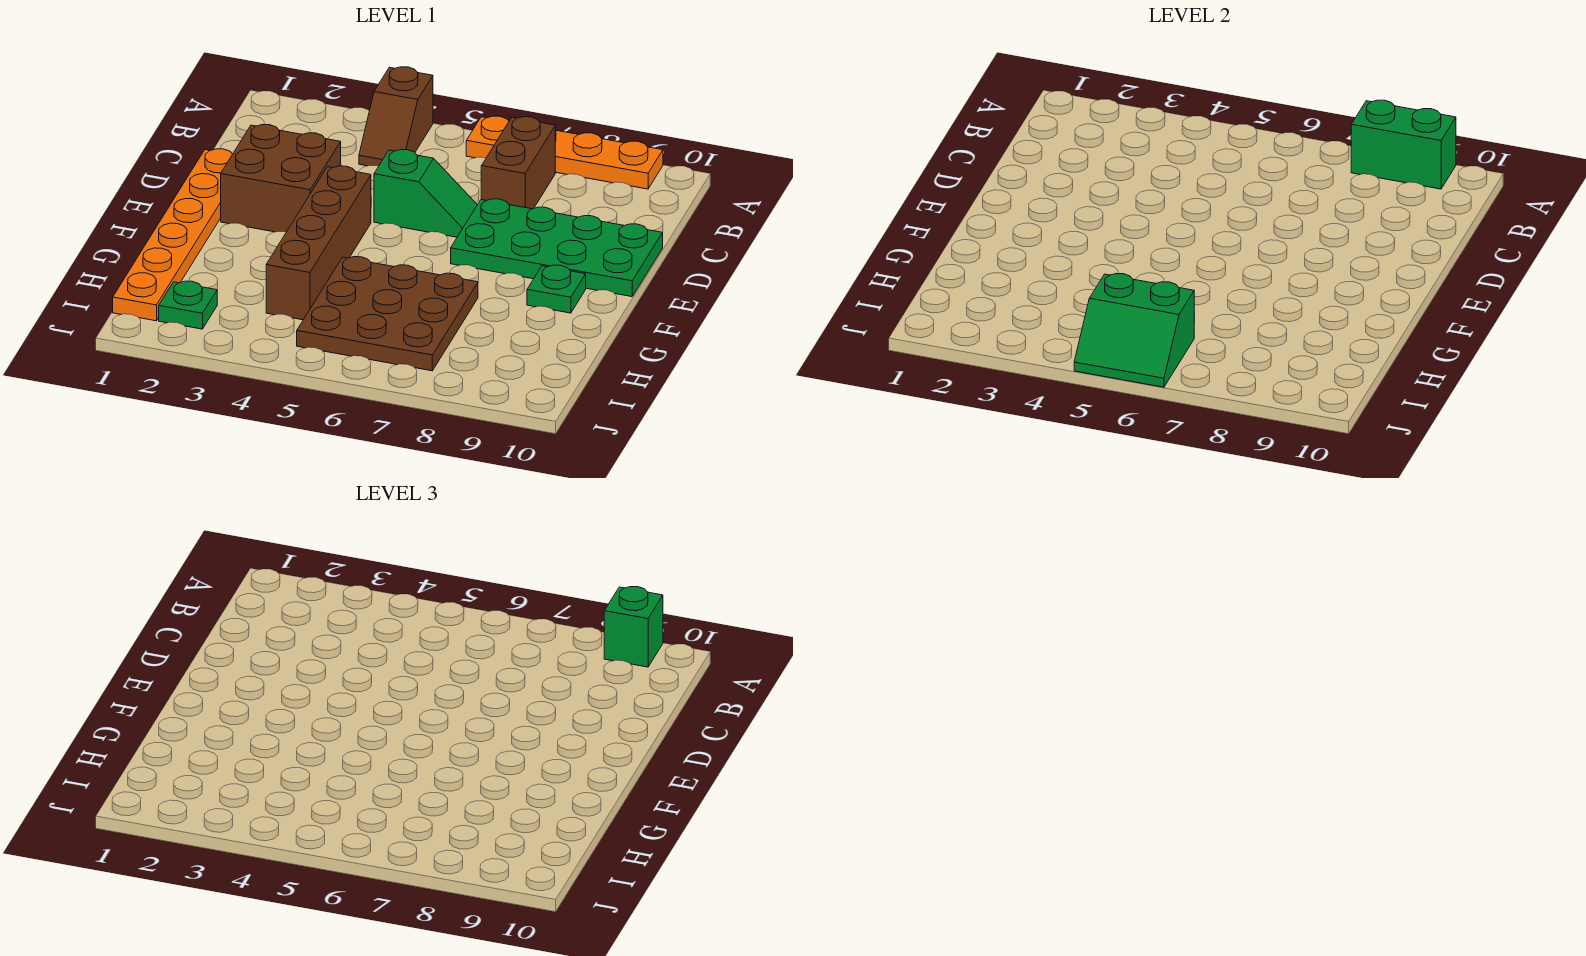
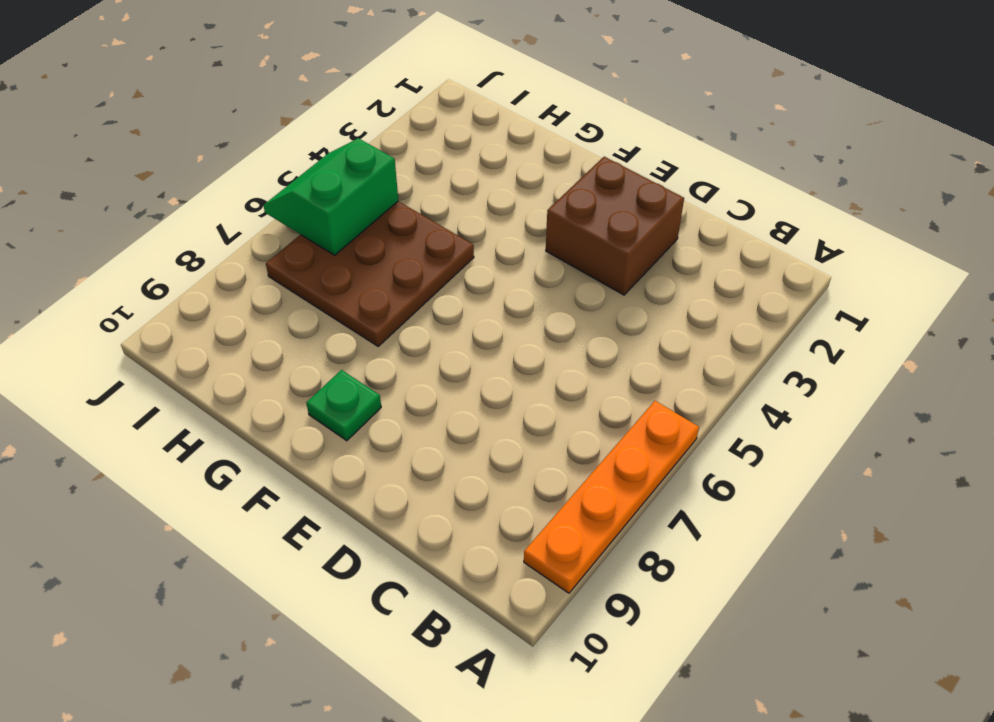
none -> brown slope A4:B4 level 1 top A
none -> brown brick B7:C7 level 1
none -> orange plate D1:I1 level 1

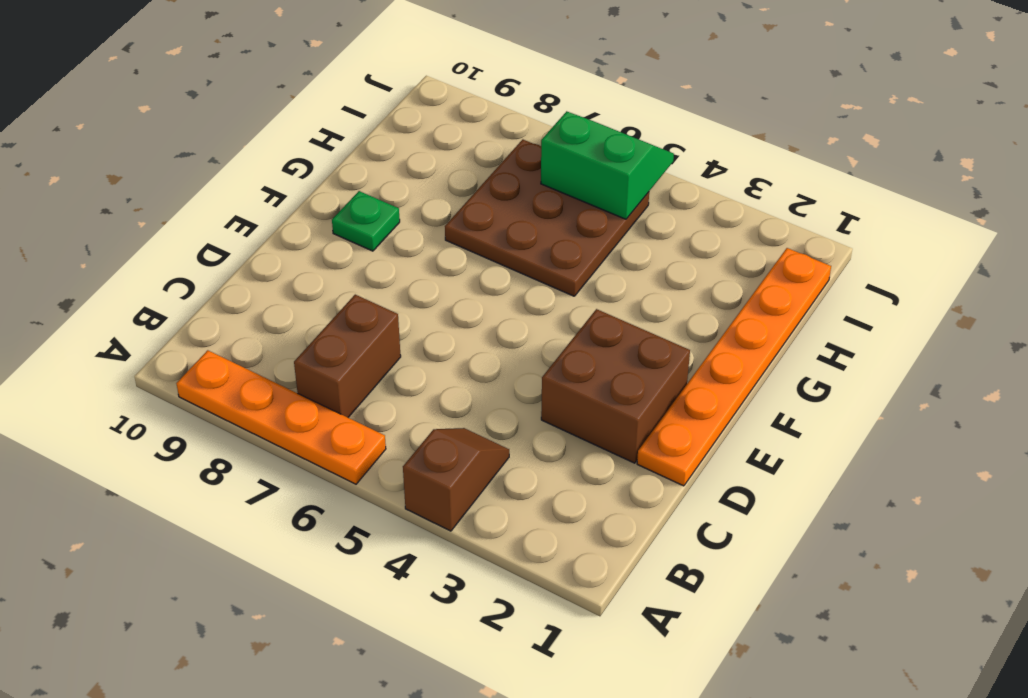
none -> green slope D5:D6 level 1 top 5
none -> green plate D7:E10 level 1
none -> brown brick E4:H4 level 1

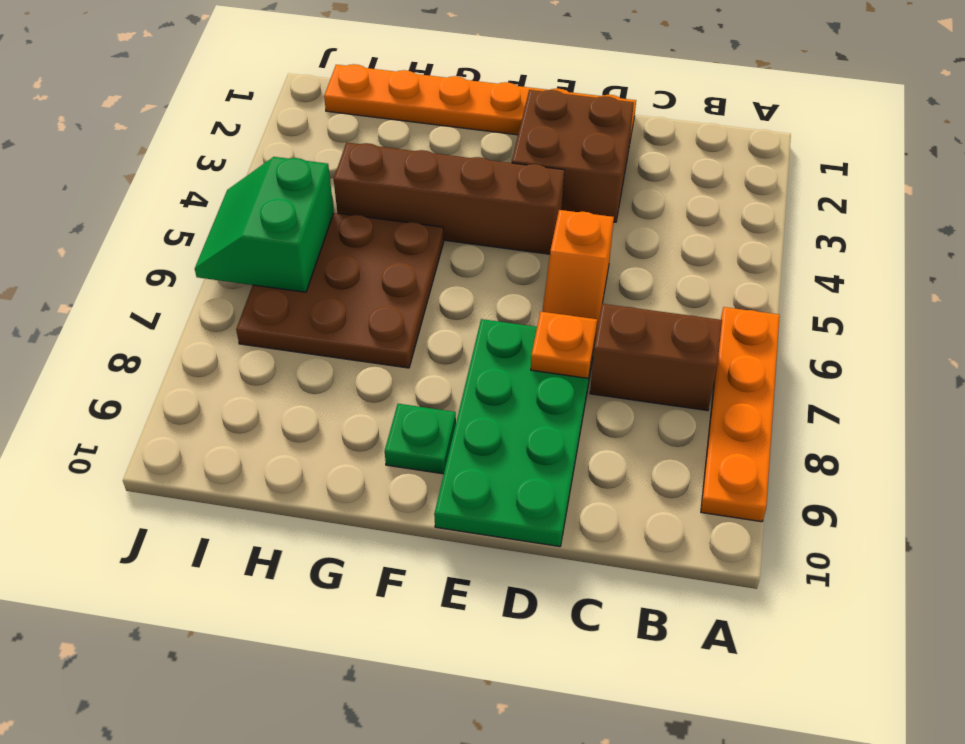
orange slope D5:D6 level 1 top 5 -> green slope D5:D6 level 1 top 5
orange plate D7 level 2 -> none
none -> brown slope A4:B4 level 1 top A
none -> green plate I2 level 1
none -> green brick A8:A9 level 2

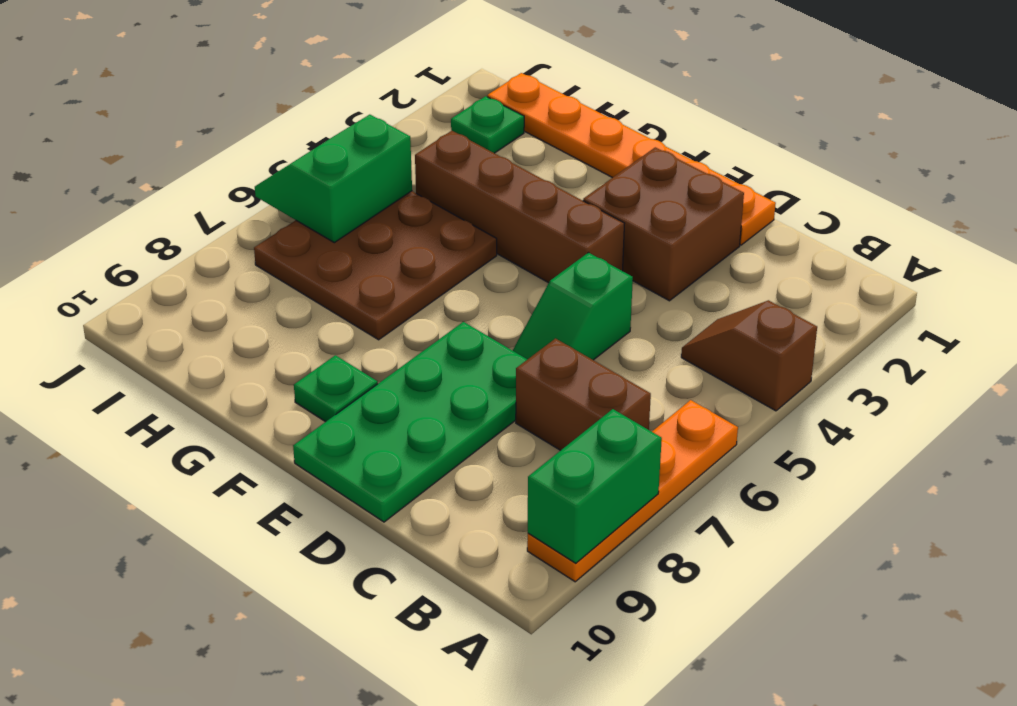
none -> green brick A9 level 3

